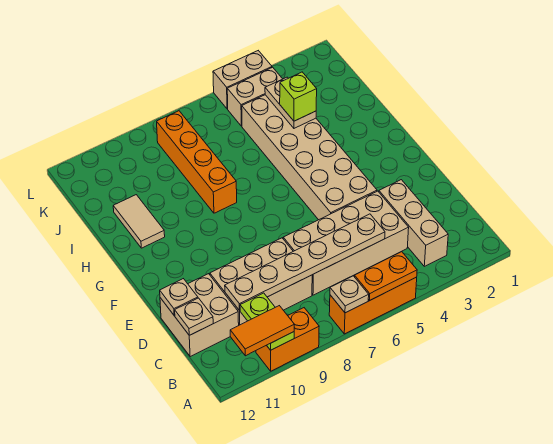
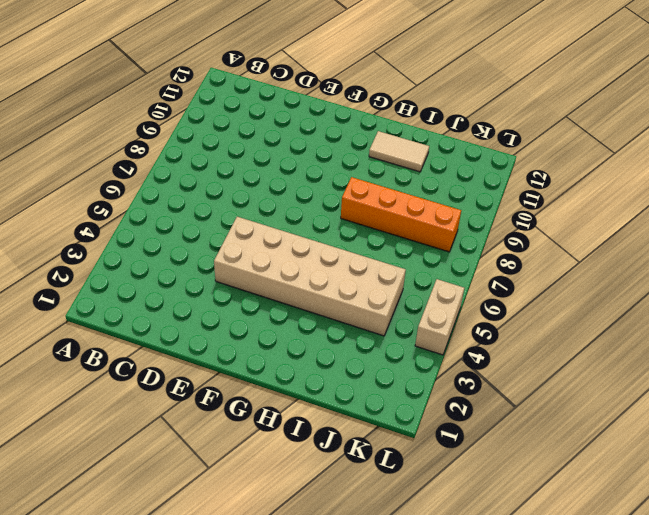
none -> orange brick A5:A7 level 1
none -> orange brick A9:A10 level 1
none -> tan brick B3:D3 level 1

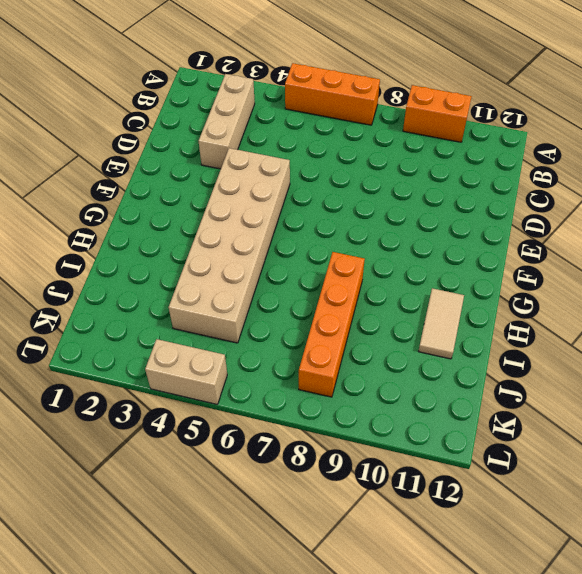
none -> tan brick C4:D7 level 1
none -> tan brick C8:D10 level 1
none -> tan brick C11:D12 level 1

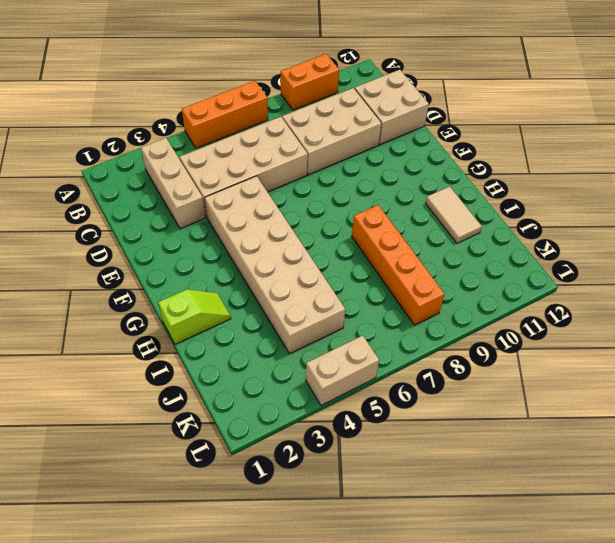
lime slope H1:H2 level 1 top 1 -> none
none -> tan brick K4:K5 level 1
none -> orange plate A5:A6 level 2
none -> tan plate A7 level 2

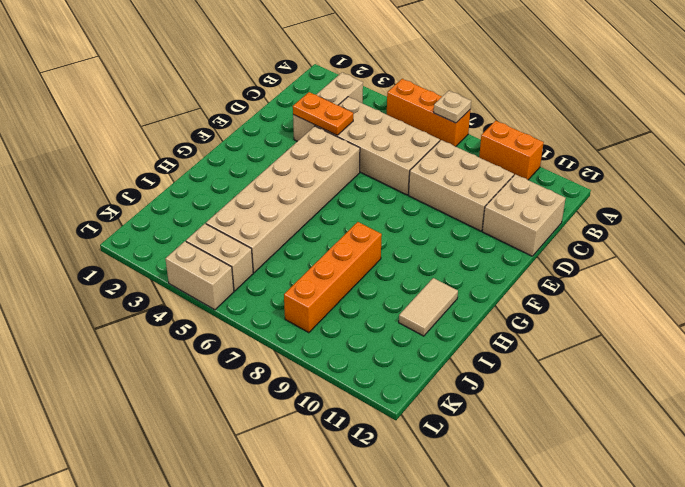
orange plate D3:D4 level 2 -> orange plate A5:A6 level 2
none -> lime plate A10:B10 level 2
none -> tan plate C5:C10 level 2
none -> tan plate C12 level 2

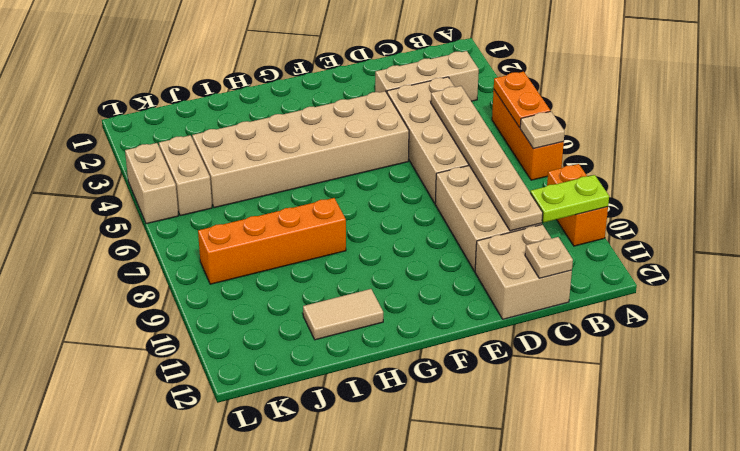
none -> tan plate D12 level 2
none -> tan plate I4:J4 level 2
none -> orange tile A10:A11 level 3

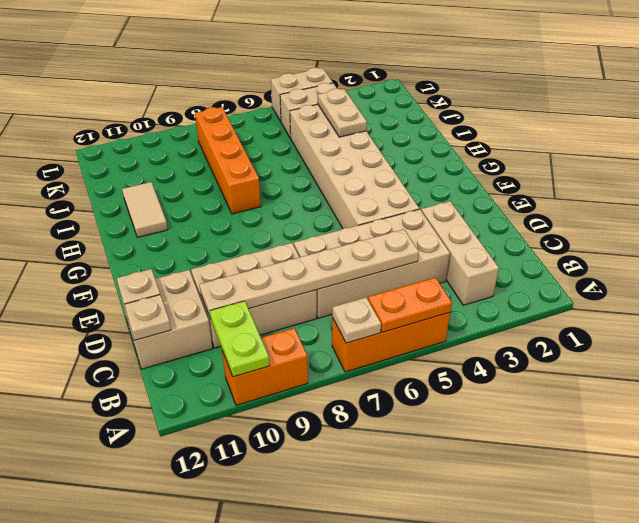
none -> orange tile A10:A11 level 3
none -> lime brick I4 level 3

